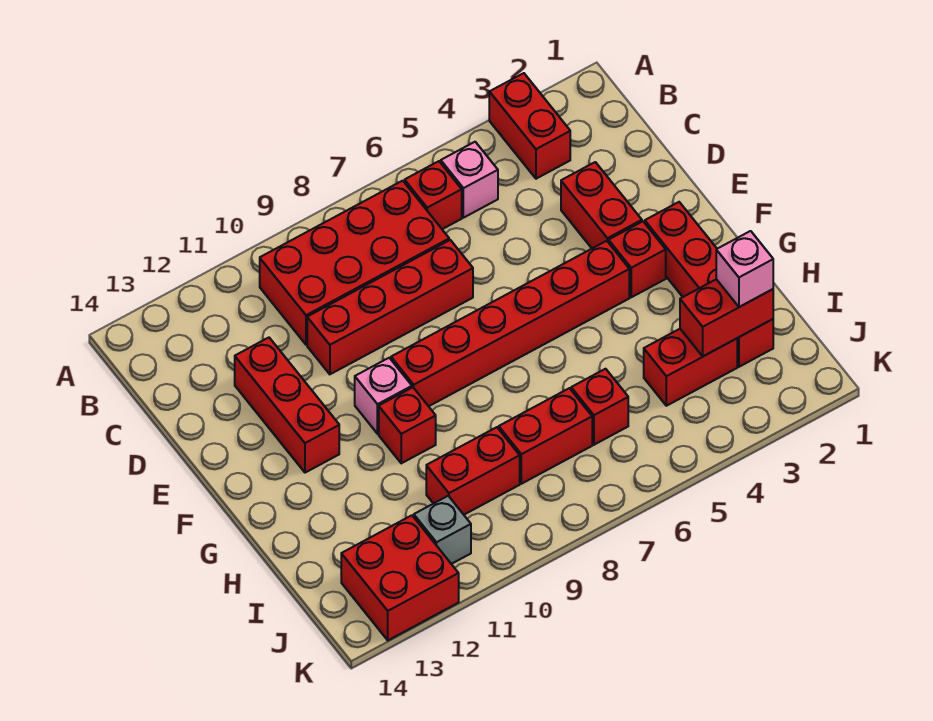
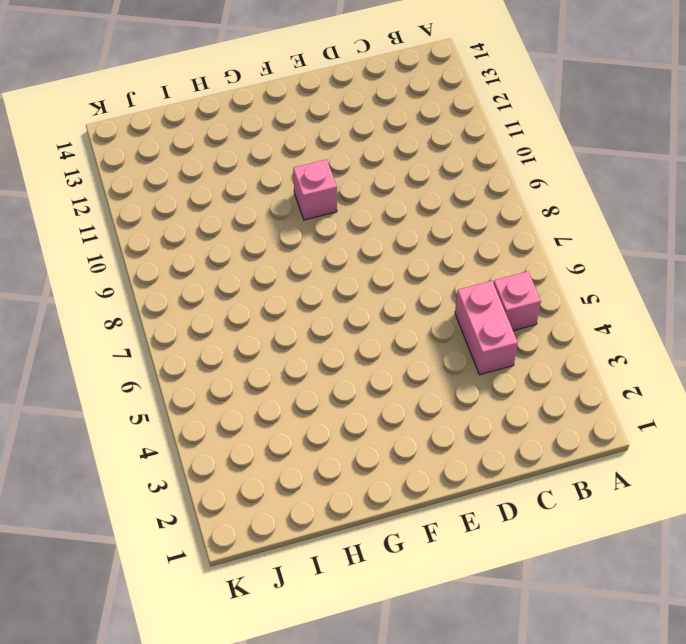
pink brick C4:C5 level 1 -> none
none -> red brick A3:B3 level 1
none -> red brick B6 level 1
none -> red brick B7:C10 level 1

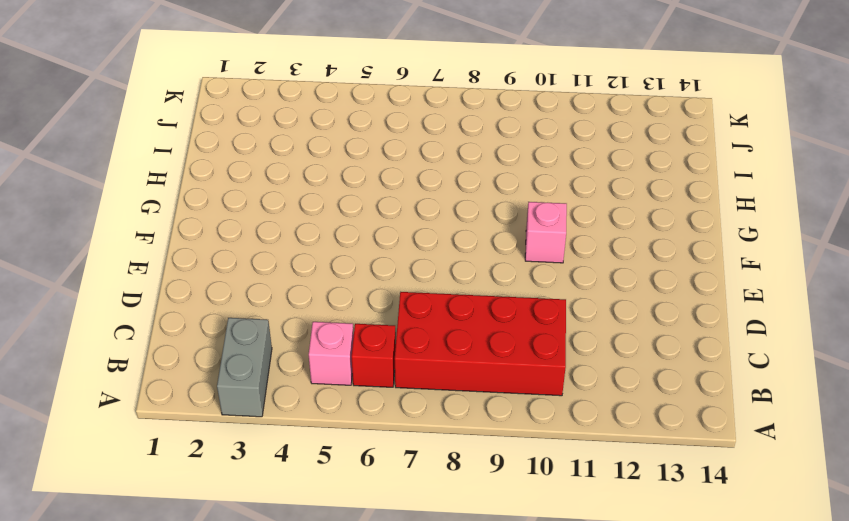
grey brick A3:B3 level 1 -> red brick A3:B3 level 1
none -> red brick D3:E3 level 1
none -> red brick D7:D10 level 1
none -> red brick D12:F12 level 1

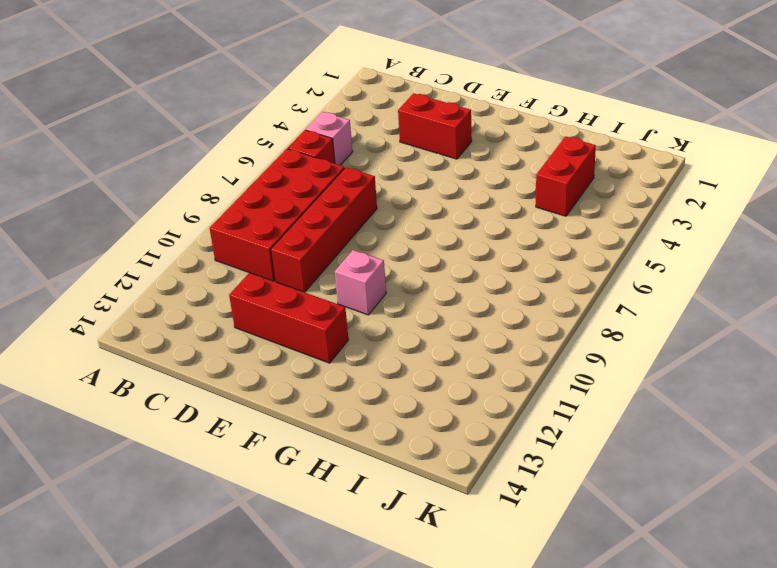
none -> red brick A3:B3 level 1
none -> red brick F2:I2 level 1
none -> red brick F3 level 1

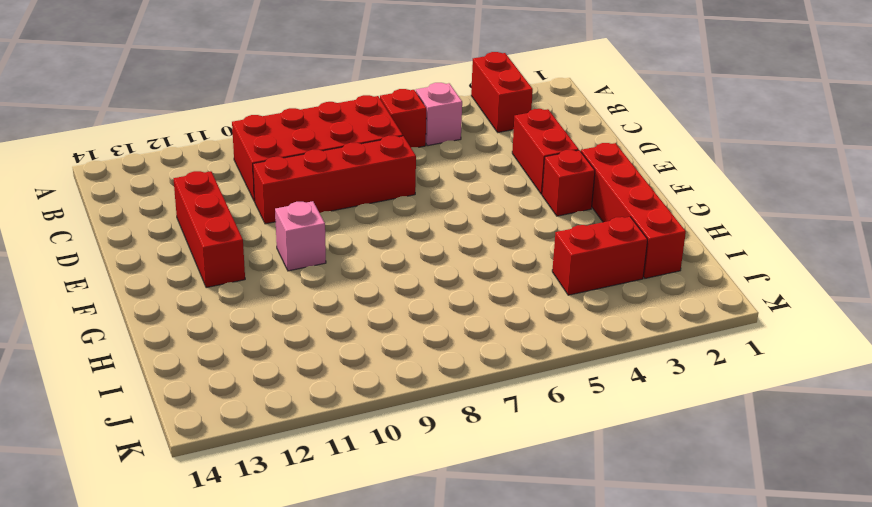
none -> red brick F4:F9 level 1
none -> red brick G10 level 1
none -> red brick I6 level 1

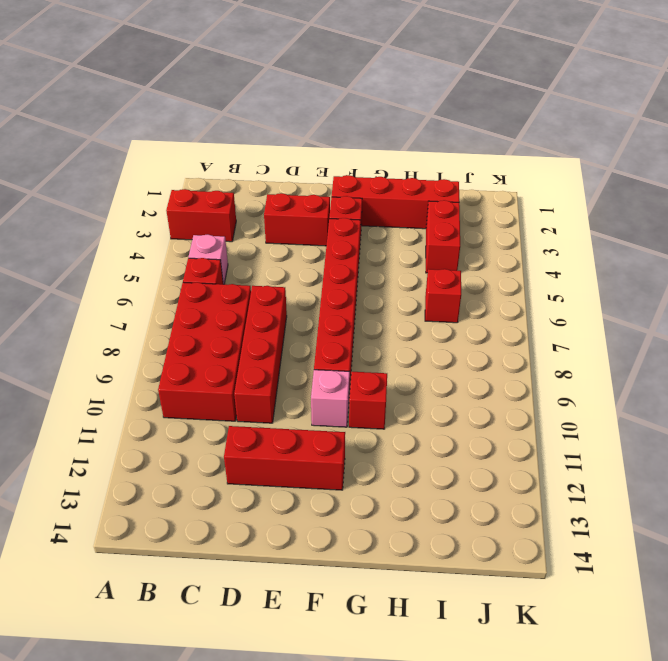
none -> red brick I7:I8 level 1
none -> red brick I9:I10 level 1
none -> grey brick J11 level 1

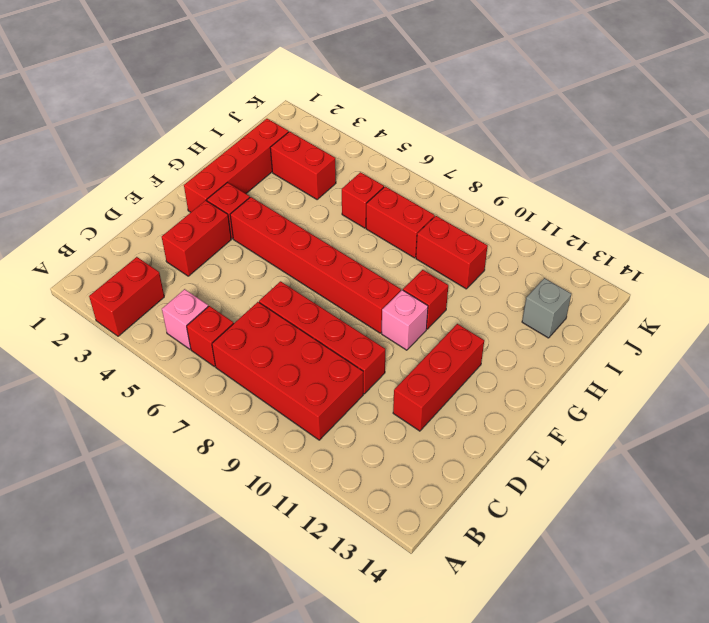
grey brick I13 level 1 -> grey brick J11 level 1
none -> red brick J12:K13 level 1
none -> red brick I2:I3 level 2
none -> pink brick I2 level 3

